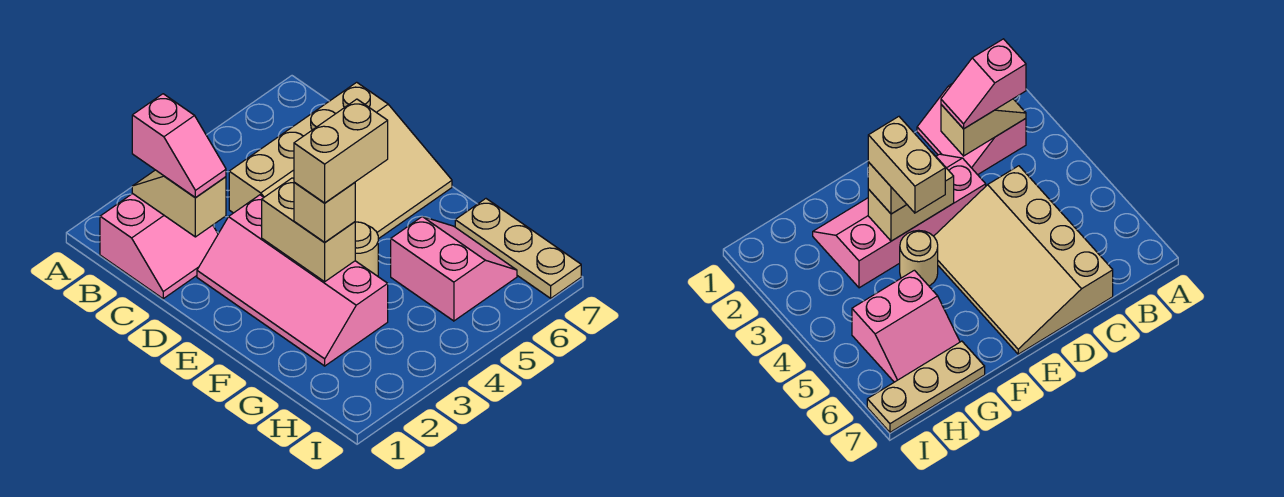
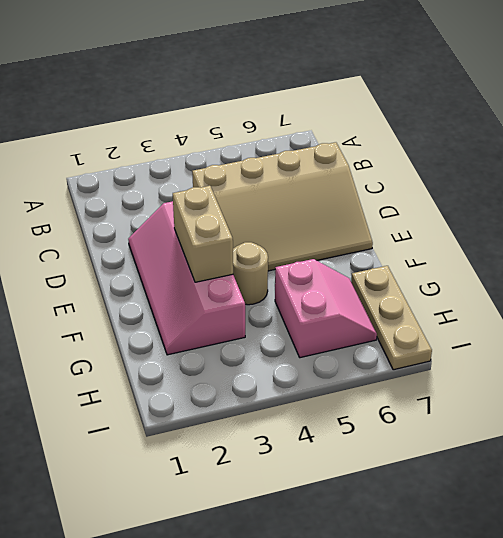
none -> pink slope B1:C2 level 1 top B
none -> tan slope B2:C2 level 2 top C

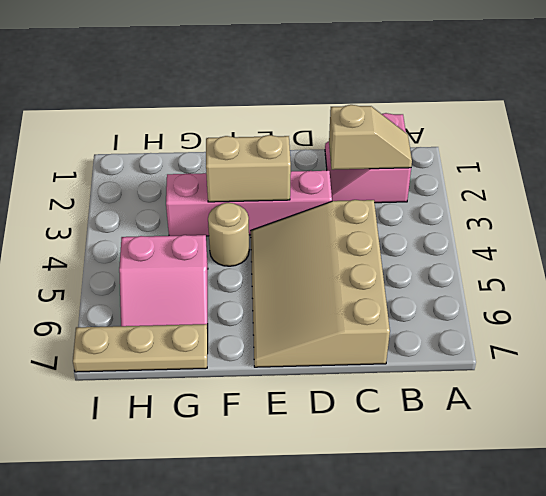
none -> pink slope B2:C2 level 3 top B
none -> tan brick F3 level 3

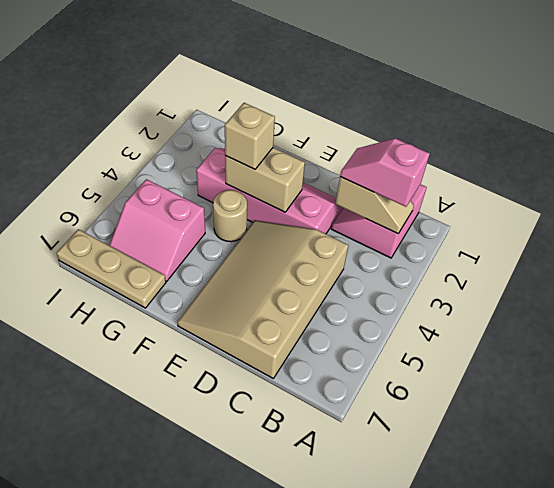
none -> tan brick F3:F4 level 4

